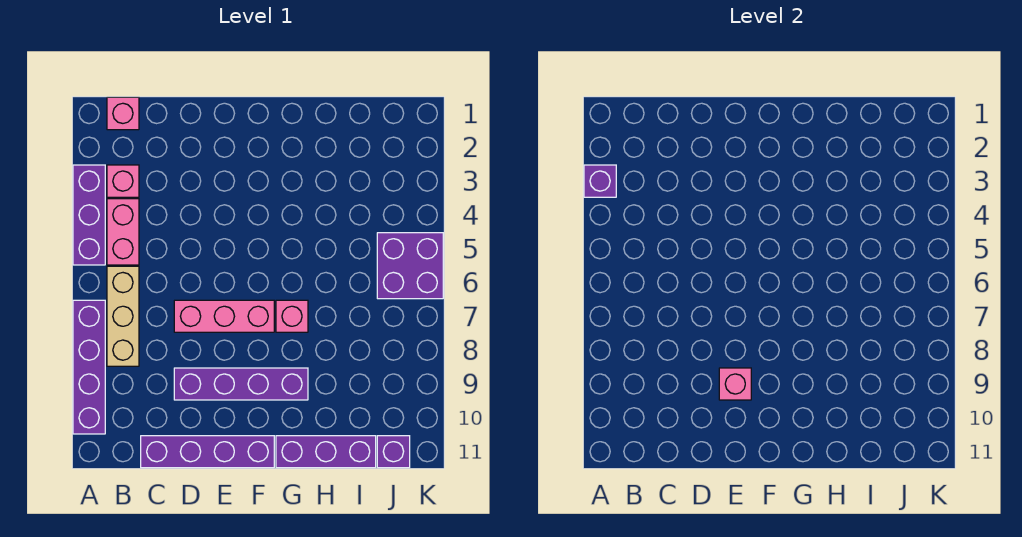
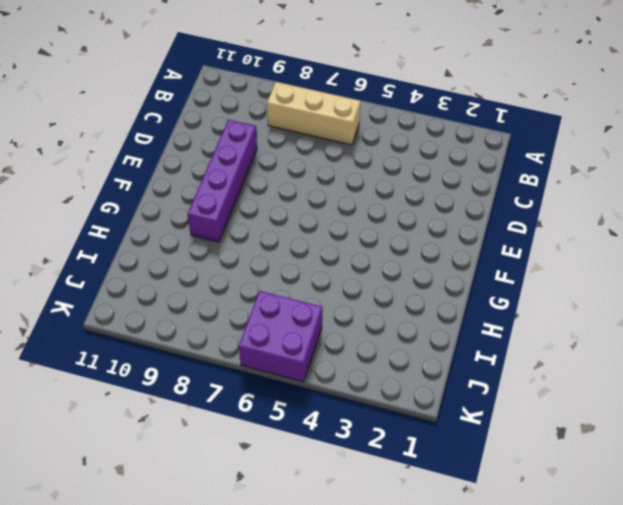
none -> purple brick A3:A5 level 1
none -> purple brick A7:A10 level 1
none -> pink brick B1 level 1

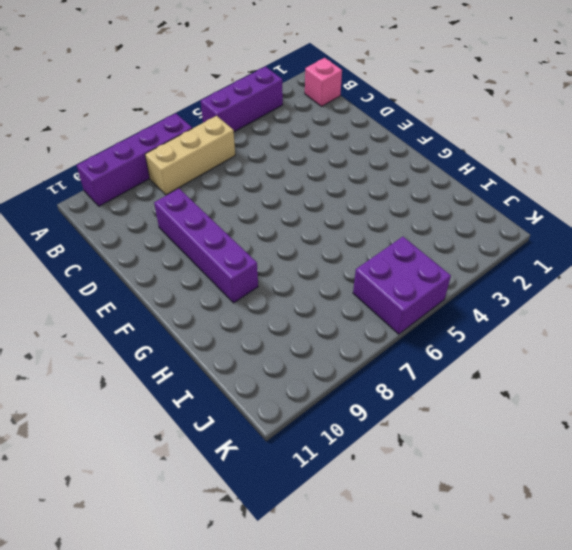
none -> pink brick B3 level 1
none -> pink brick B4:B5 level 1
none -> purple brick C11:F11 level 1

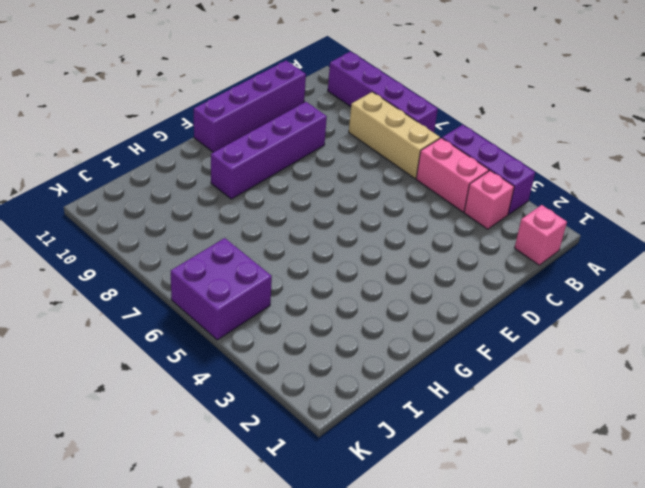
none -> pink brick D7:F7 level 1
none -> pink brick G7 level 1
none -> purple brick G11:I11 level 1

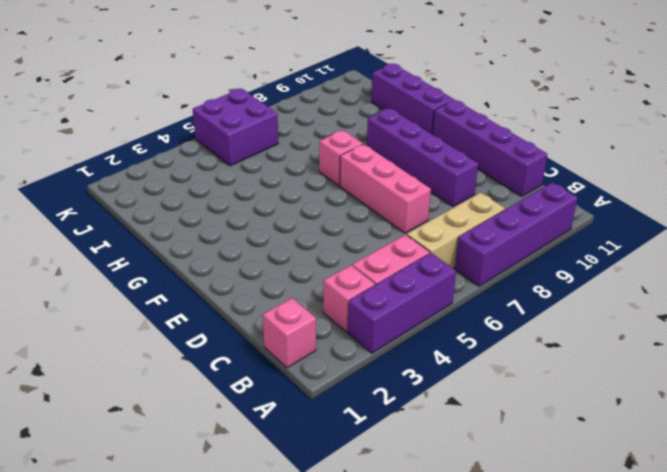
none -> purple brick J11 level 1
none -> purple brick A3 level 2
none -> pink brick E9 level 2

